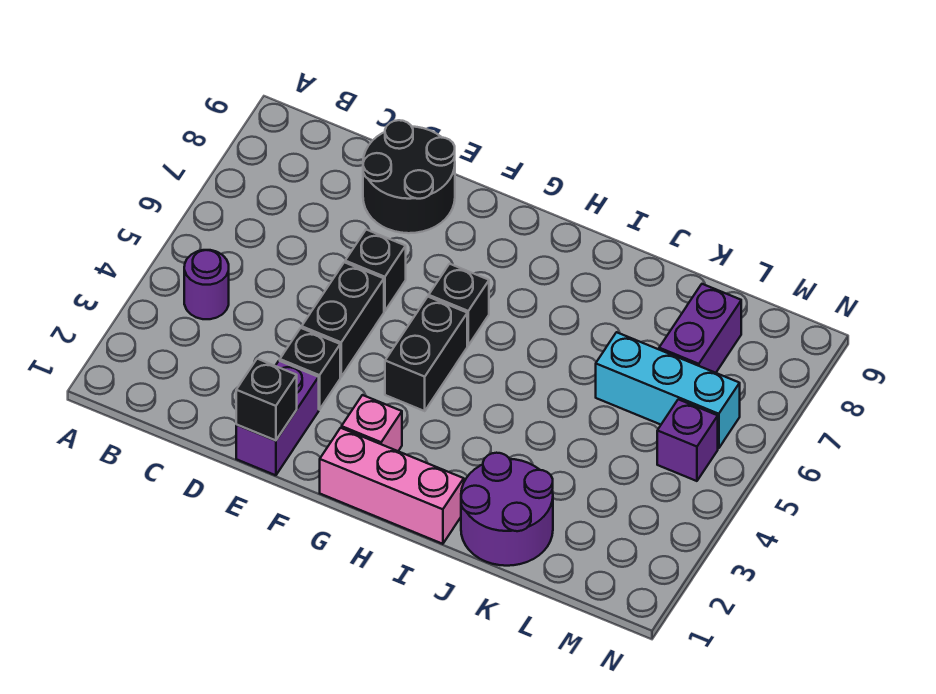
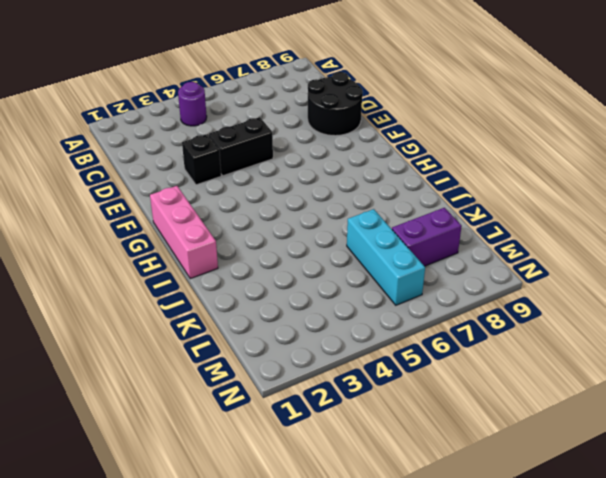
none -> purple brick E1:E2 level 1
none -> black brick E6 level 1
none -> pink brick G2 level 1

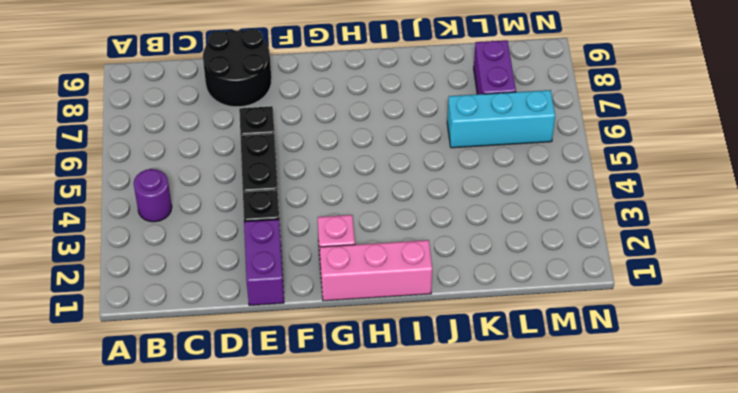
none -> black brick G4:G5 level 1
none -> black brick G6 level 1
none -> purple round brick J1:K2 level 1

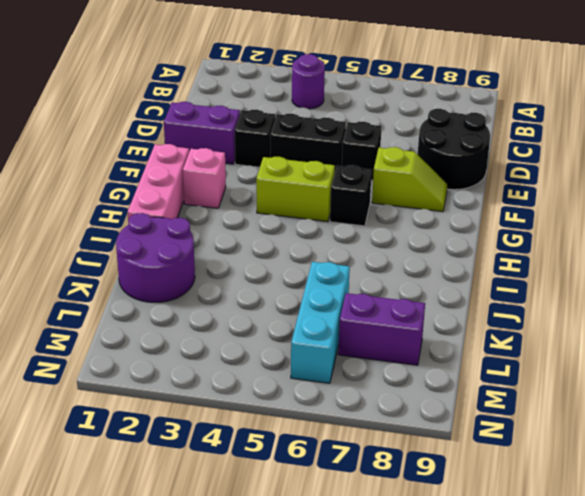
lime slope F7:F8 level 1 top 7 -> none
lime brick G4:G5 level 1 -> black brick G4:G5 level 1
none -> purple brick M5 level 1
none -> black brick E1 level 2

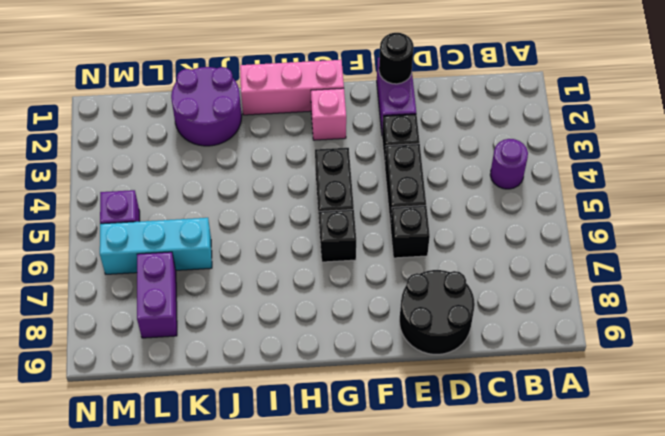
black round brick E1 level 2 -> black brick E1 level 2

